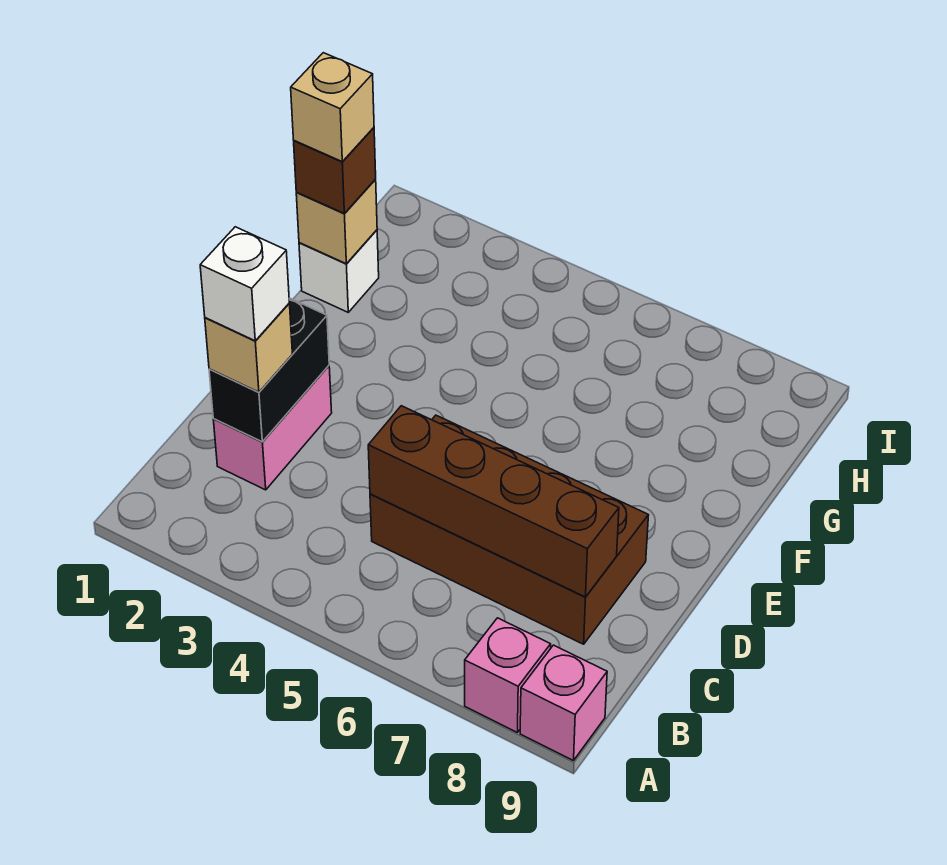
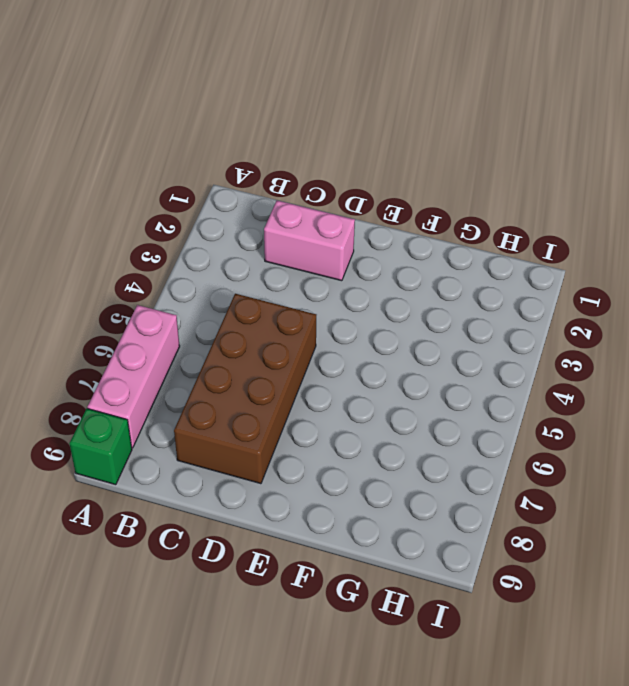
pink brick A6:A8 level 1 -> pink brick A8 level 1
green brick A9 level 1 -> pink brick A9 level 1
none -> white brick G1 level 1
none -> black brick C2:D2 level 2
none -> brown brick C5:C8 level 2

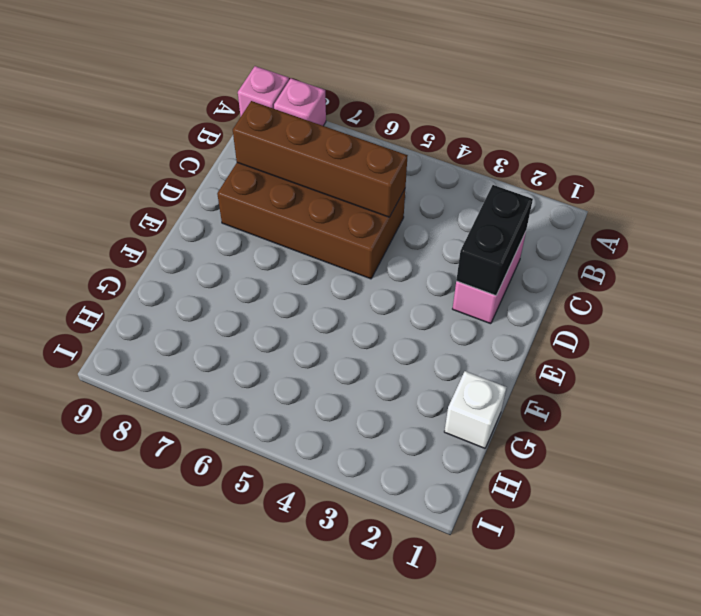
none -> tan brick G1 level 2
none -> tan brick C2 level 3
none -> brown brick G1 level 3

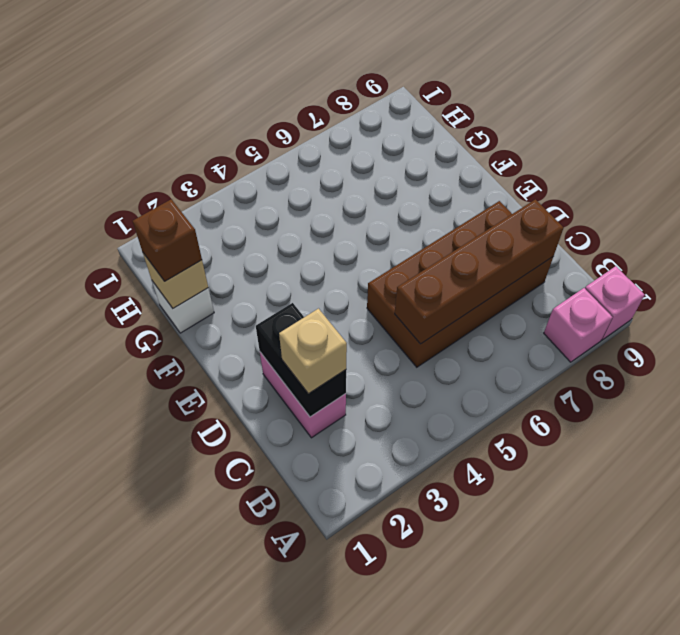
none -> white brick C2 level 4
none -> tan brick G1 level 4

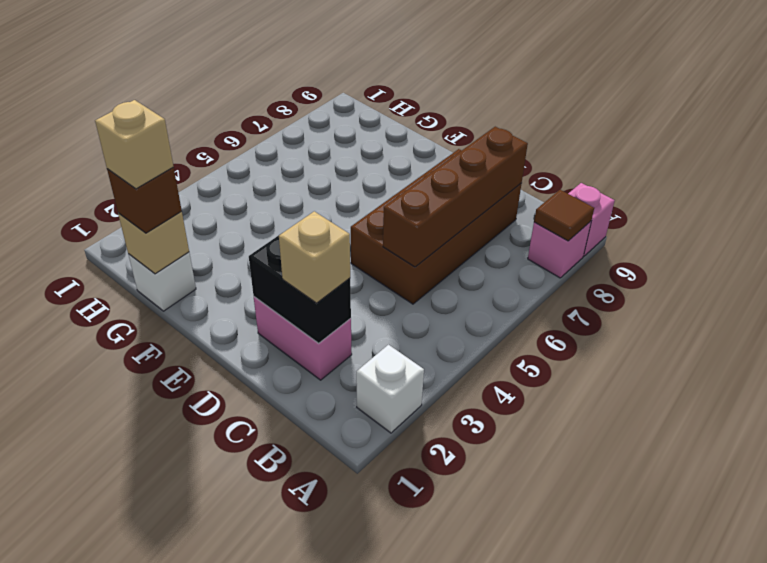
white brick A2 level 1 -> white brick C2 level 4
brown tile A8 level 2 -> none

